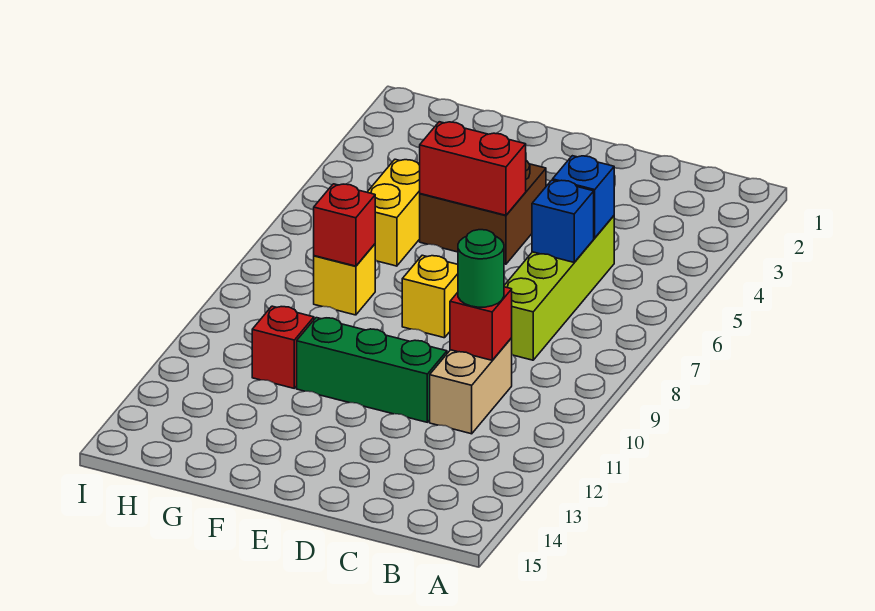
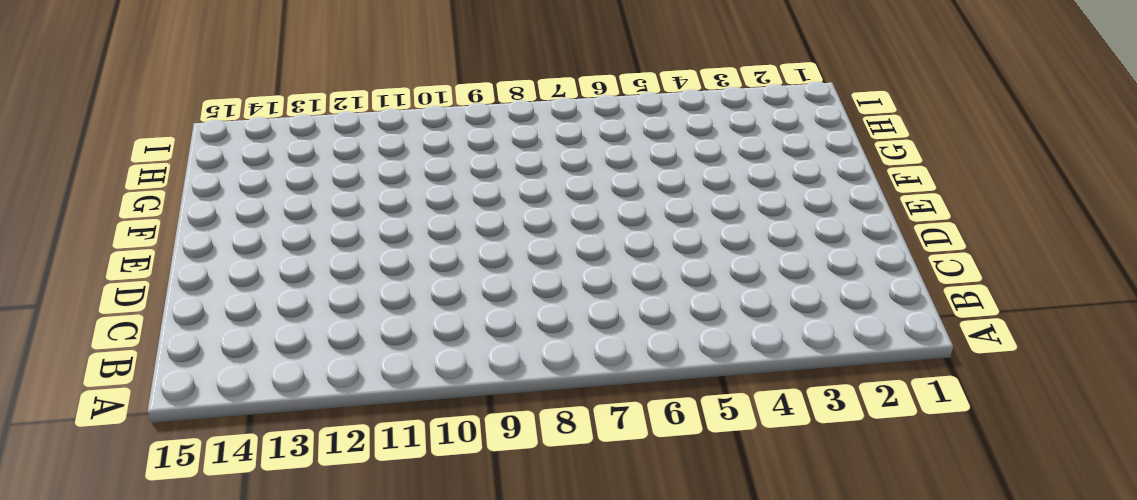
none -> lime brick C5:C8 level 1
none -> tan brick C10:C11 level 1
none -> green brick D11:F11 level 1

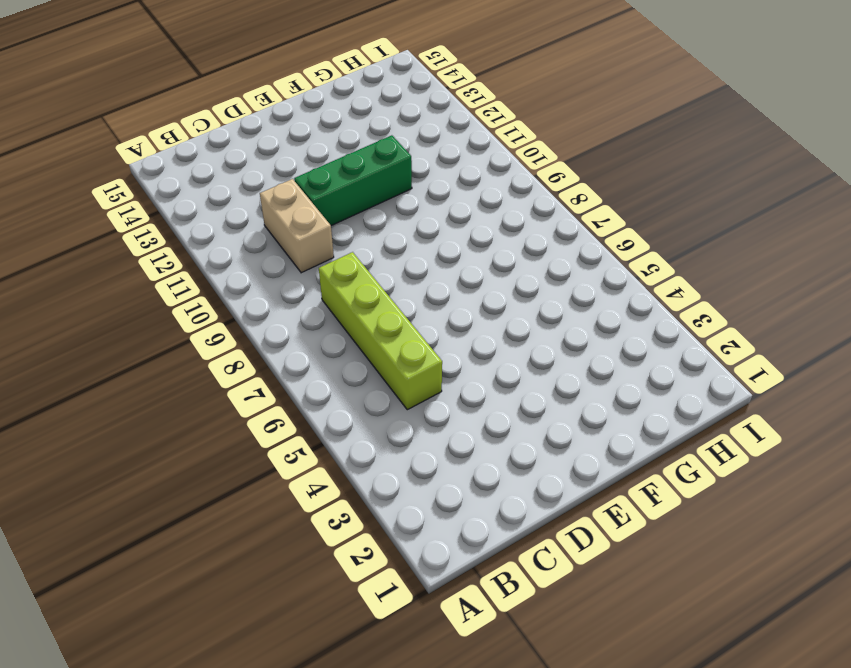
none -> brown brick E4:F5 level 1
none -> yellow brick E8 level 1
none -> yellow brick G5:G6 level 1

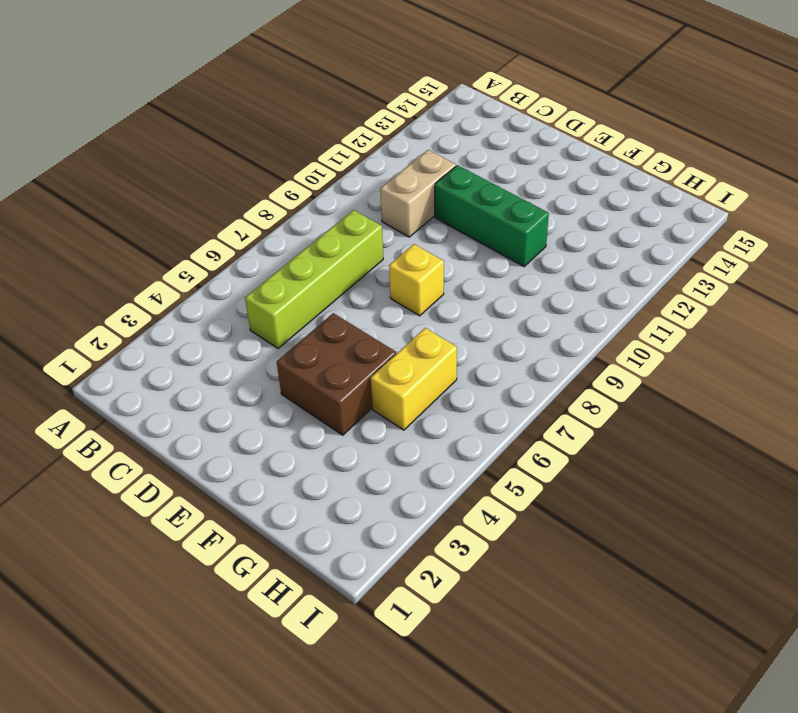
none -> yellow brick G8 level 1
none -> red brick G11 level 1
none -> blue brick C5 level 2

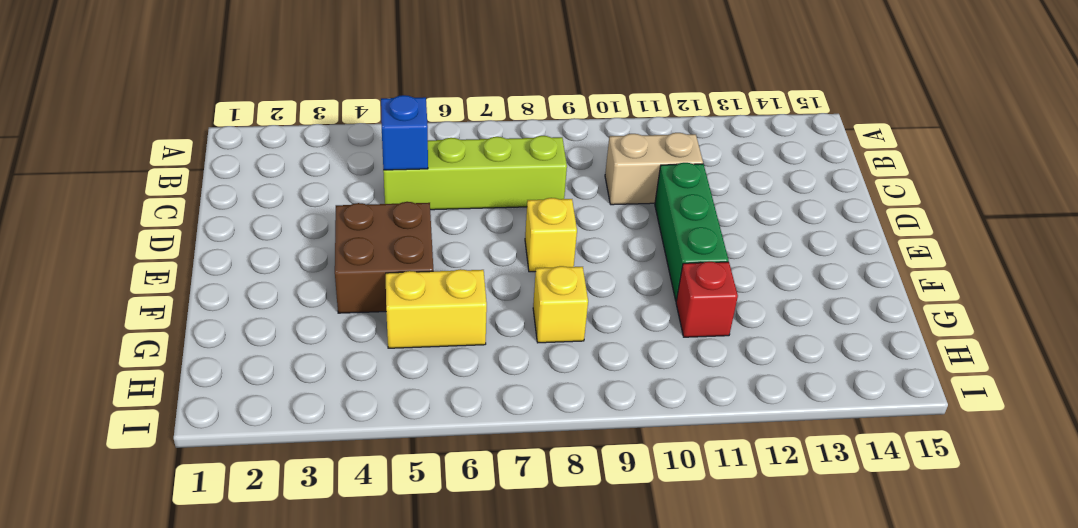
none -> blue brick C6 level 2
none -> red brick C10 level 2
none -> red brick E5:F5 level 2

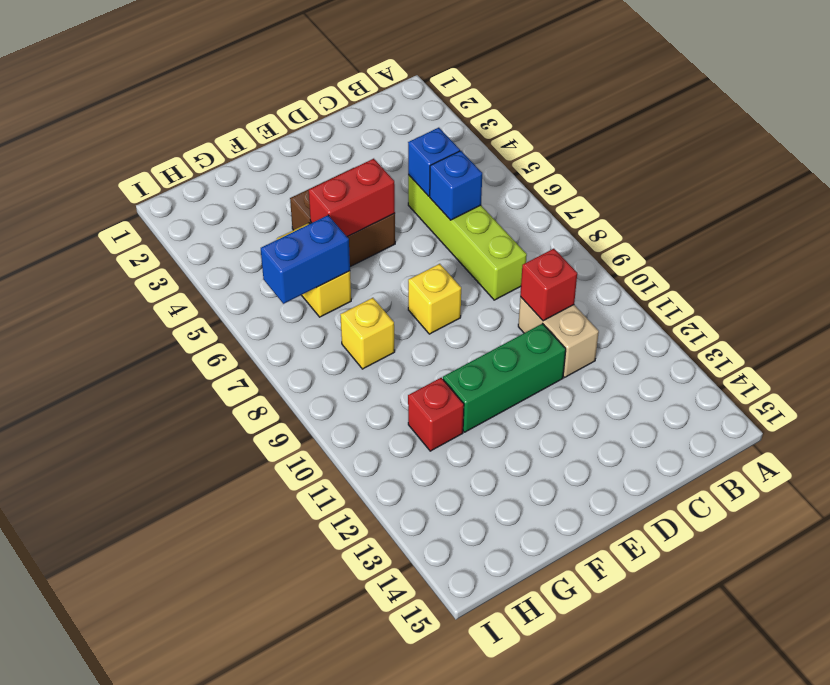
blue brick G6:H6 level 2 -> none
none -> red brick G8 level 2
none -> green round brick C10 level 3

